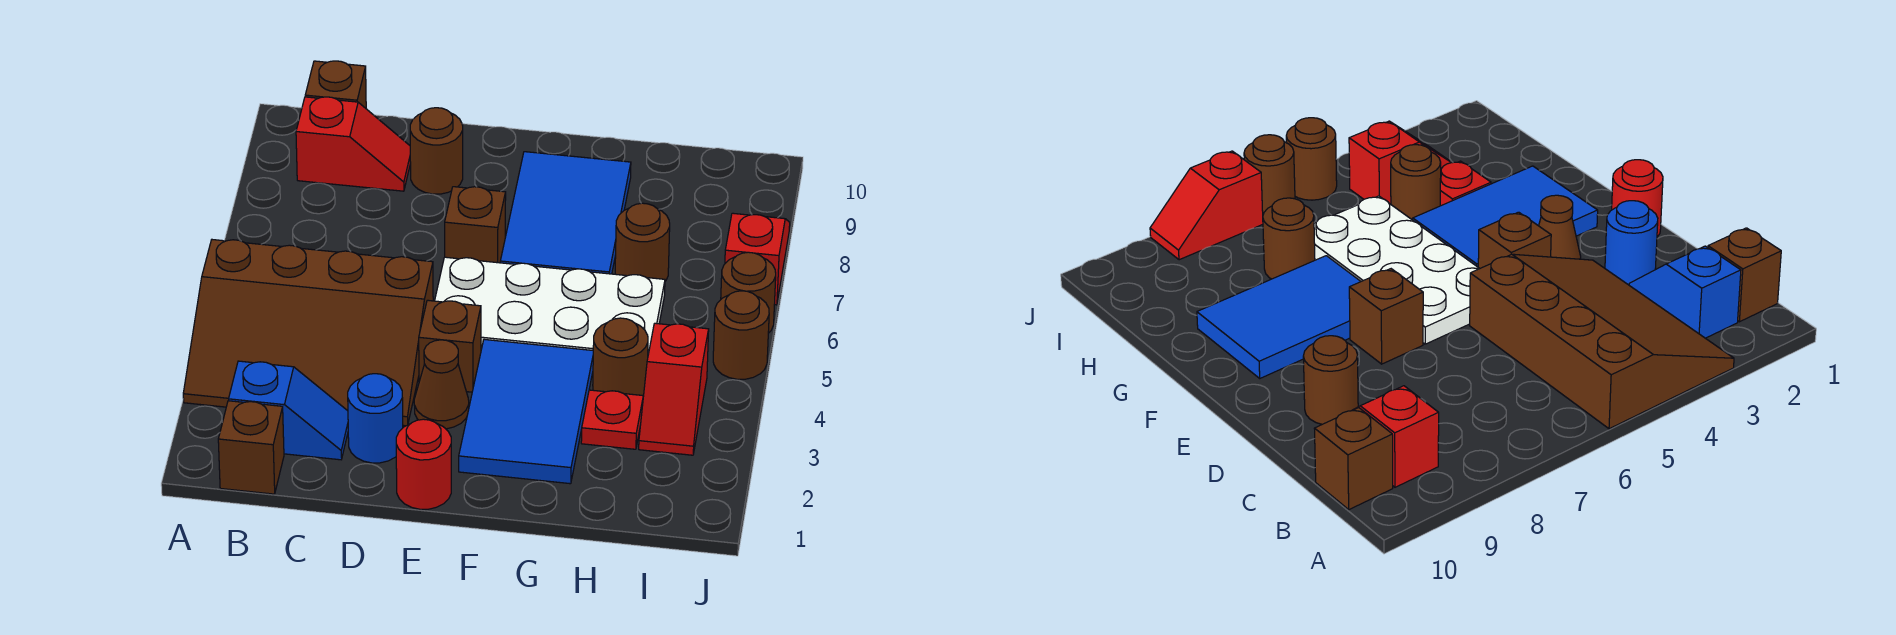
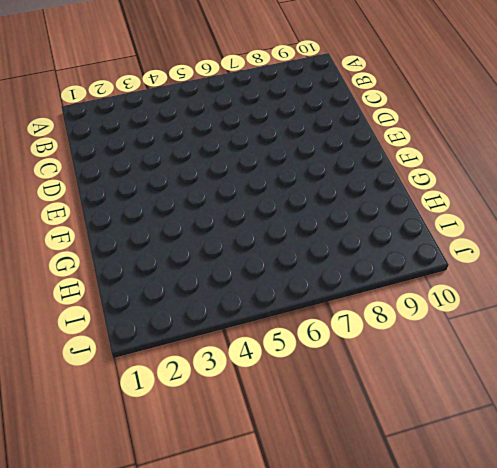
none -> brown slope A3:D5 level 1 top 5
none -> brown brick B1 level 1
none -> blue slope B2:C2 level 1 top B

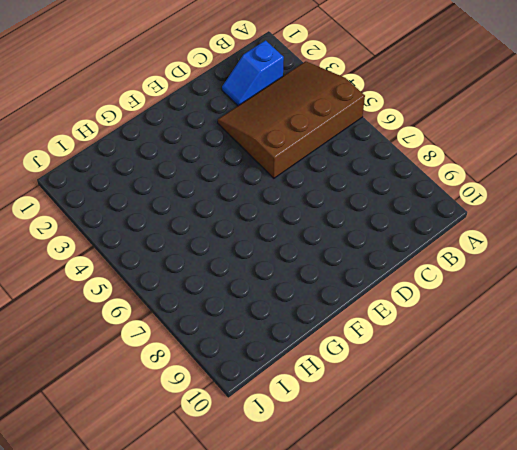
none -> brown brick B1 level 1
none -> red slope B9:C9 level 1 top B
none -> brown brick B10 level 1

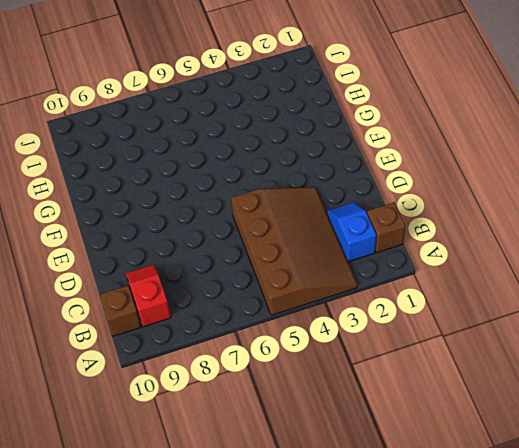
none -> blue round brick D2 level 1
none -> brown round brick D9 level 1
none -> red round brick E1 level 1

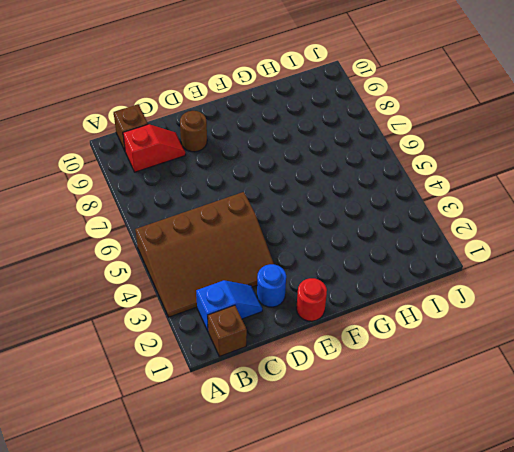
none -> brown cone E3 level 1
none -> brown brick E4 level 1
none -> white plate E5:H6 level 1

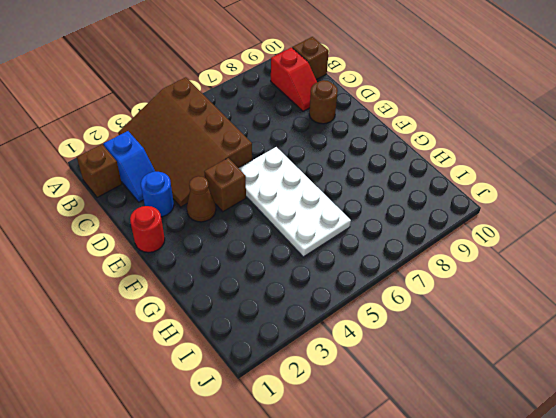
none -> brown brick E7 level 1
none -> blue tile F2:G4 level 1
none -> blue tile F7:G9 level 1

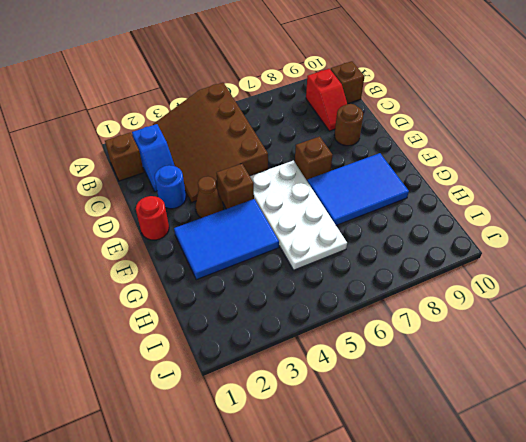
none -> red plate H3 level 1
none -> brown round brick H4 level 1
none -> brown round brick H7 level 1

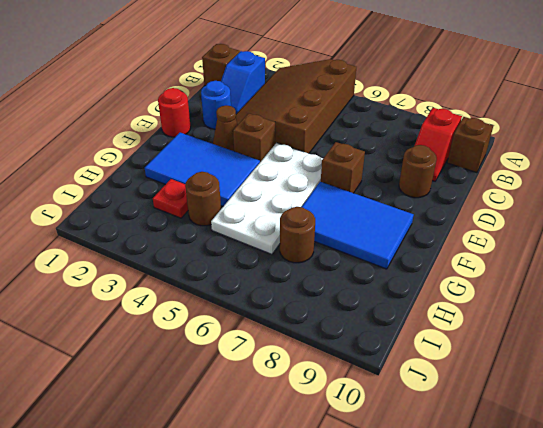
none -> red slope I3:I4 level 1 top 4
none -> brown round brick J5 level 1
none -> brown round brick J6 level 1

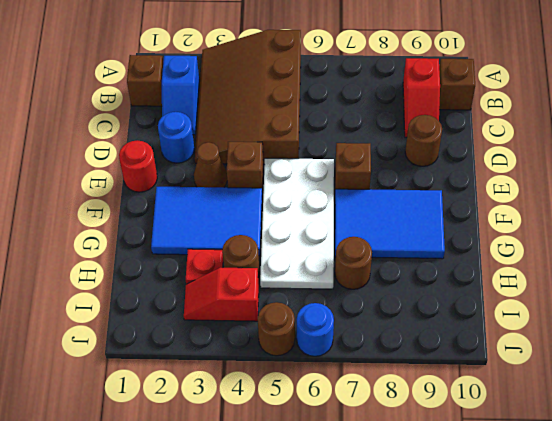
blue round brick J6 level 1 -> brown round brick J6 level 1
none -> red slope J7:J8 level 1 top 7

